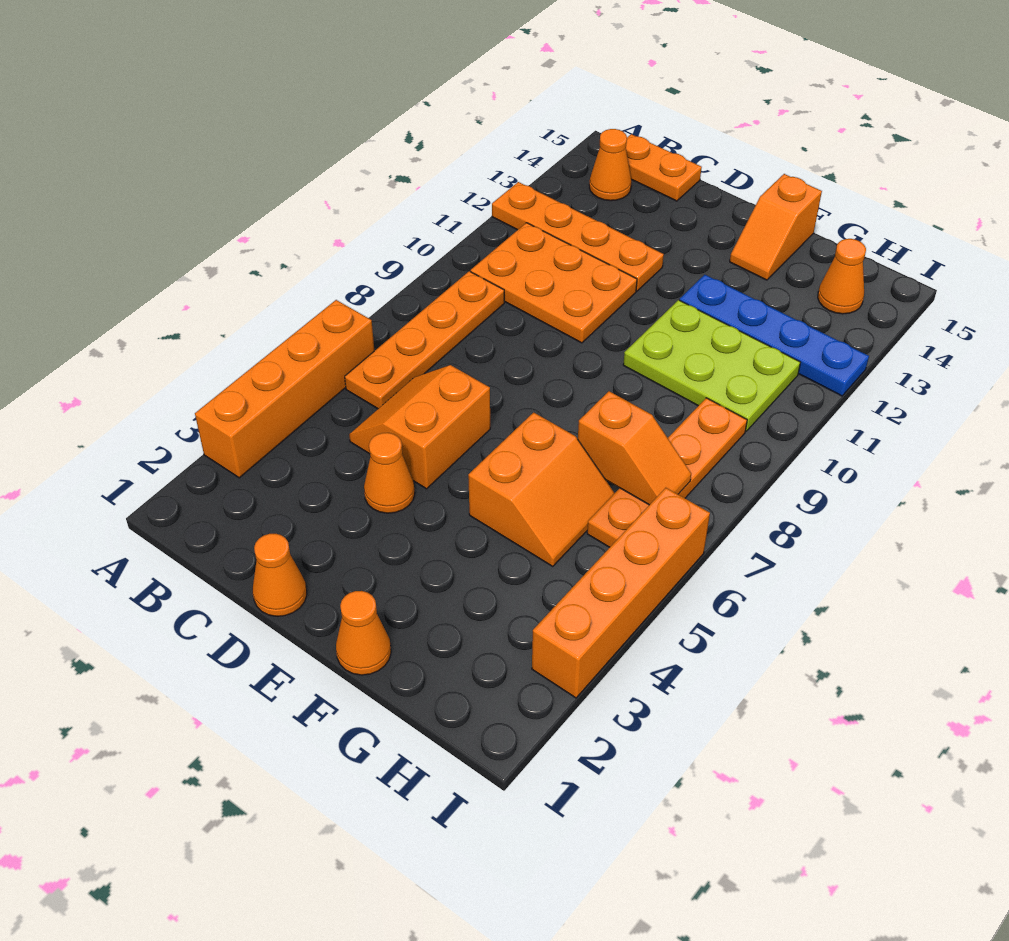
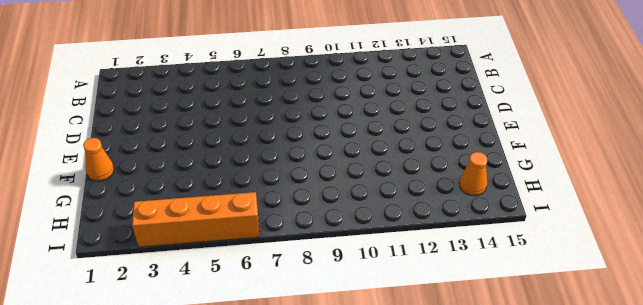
none -> orange brick A3:A6 level 1
none -> orange plate A12:D12 level 1
none -> orange plate B6:B9 level 1

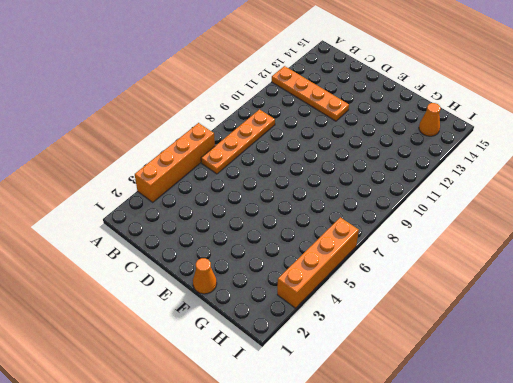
none -> orange plate B10:D11 level 1
none -> orange cone B14 level 1
none -> orange plate B15:C15 level 1

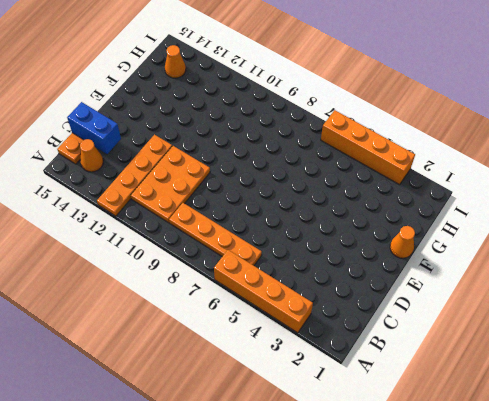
blue brick C14:C15 level 2 -> none
none -> orange slope C5:D6 level 1 top D
none -> orange cone D1 level 1
none -> orange cone D4 level 1

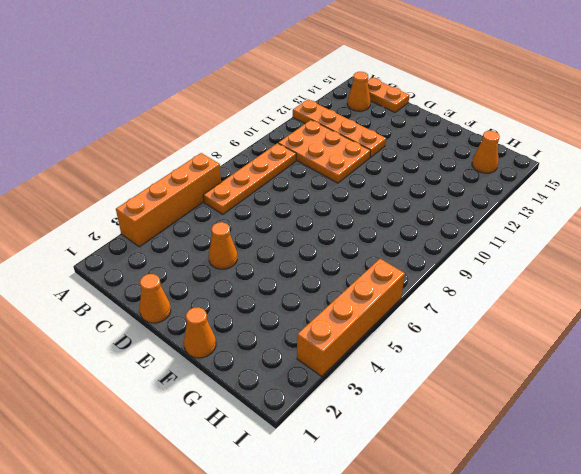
none -> orange slope C5:D6 level 1 top D
none -> orange slope F5:G6 level 1 top F
none -> lime plate F10:H11 level 1

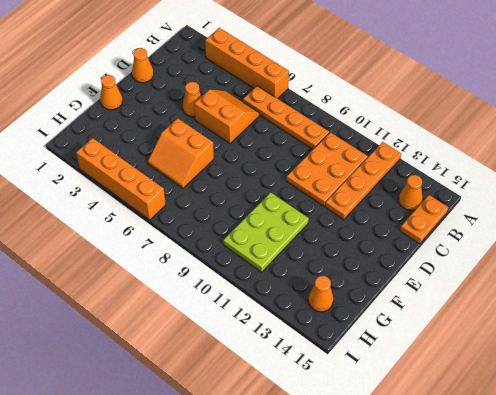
none -> blue plate F12:I12 level 1
none -> orange slope F14:F15 level 1 top 15
none -> orange plate H6:H9 level 1

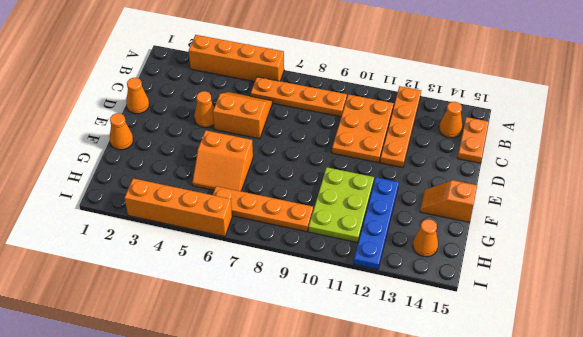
none -> orange slope G7:H7 level 2 top G

